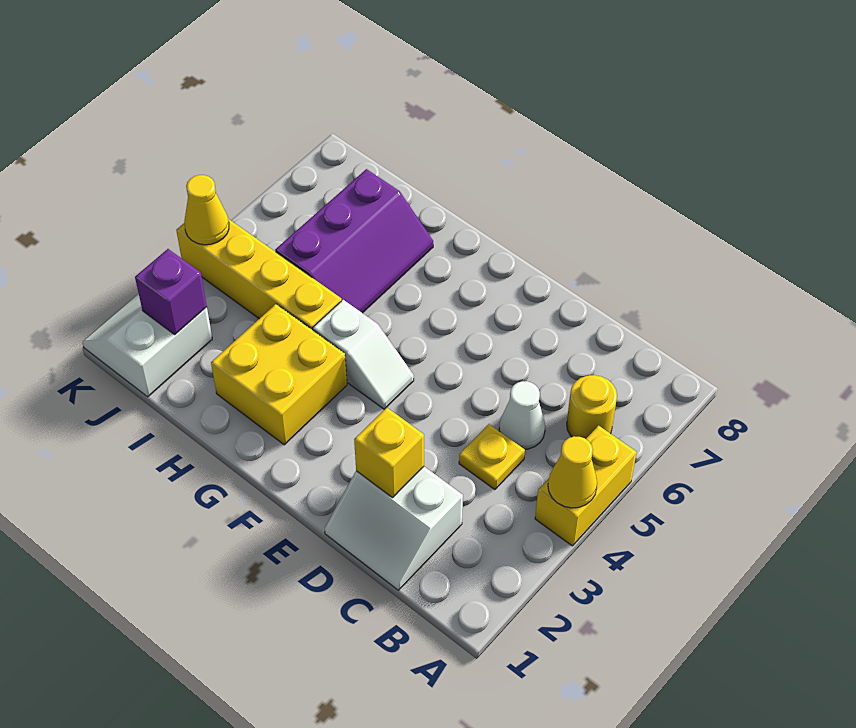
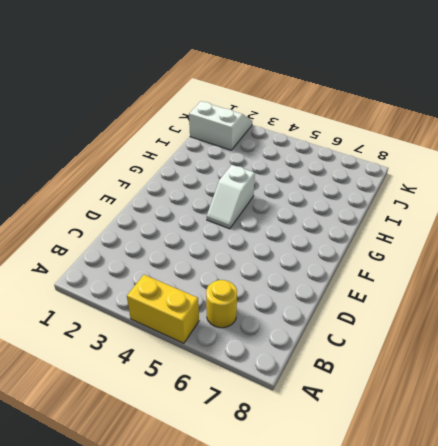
none -> white slope C1:D2 level 1 top 2
none -> yellow plate C4 level 1
none -> white cone C5 level 1

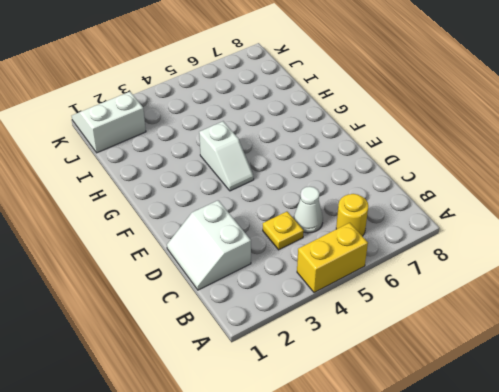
none -> yellow brick G2:H3 level 1
none -> yellow brick H4:K4 level 1
none -> purple slope H5:I7 level 1 top I

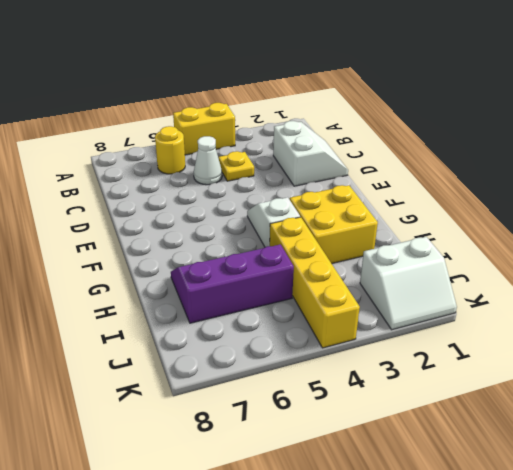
none -> yellow cone A4 level 2
none -> yellow brick D2 level 2
none -> purple brick J2 level 2

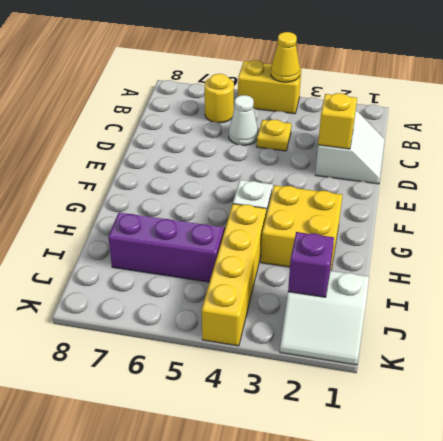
none -> yellow cone K4 level 2

